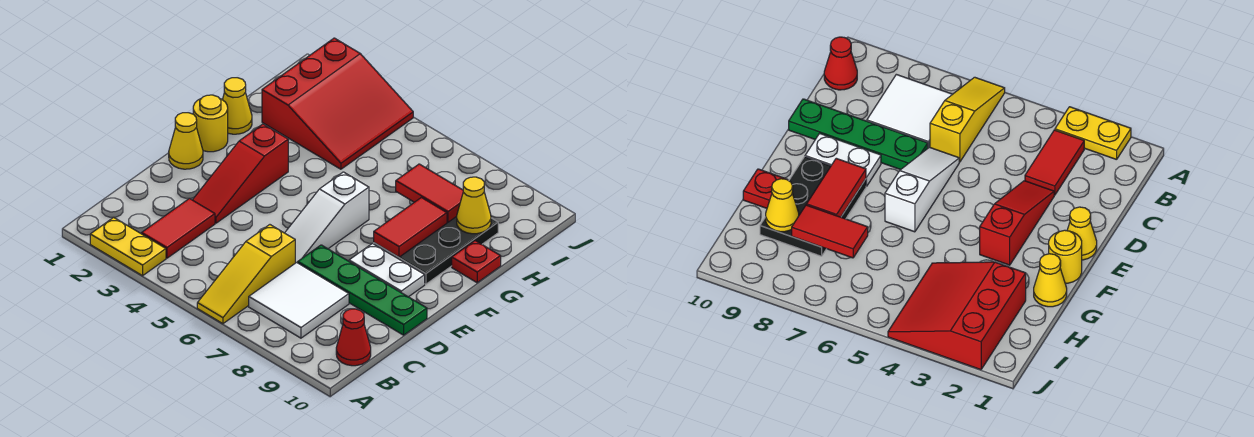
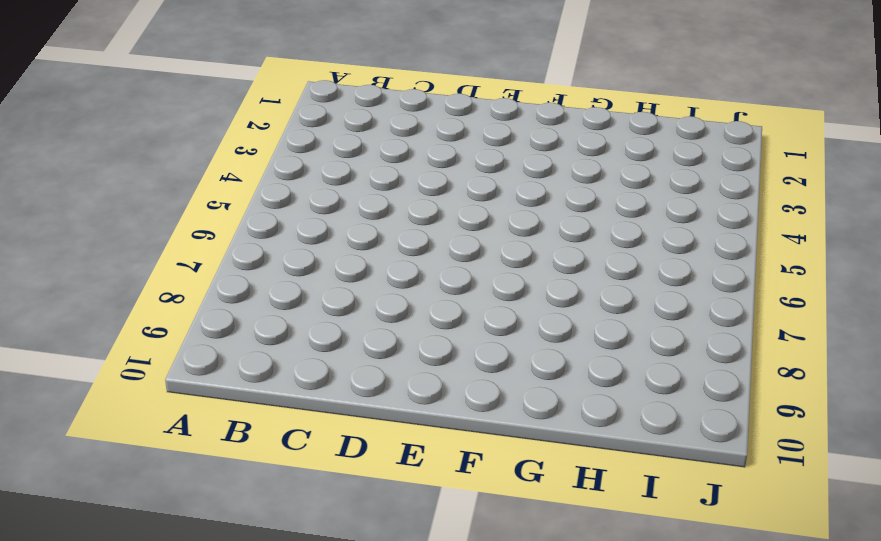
none -> yellow plate A2:A3 level 1
none -> yellow slope A6:C6 level 1 top C
none -> red tile B3:C3 level 1

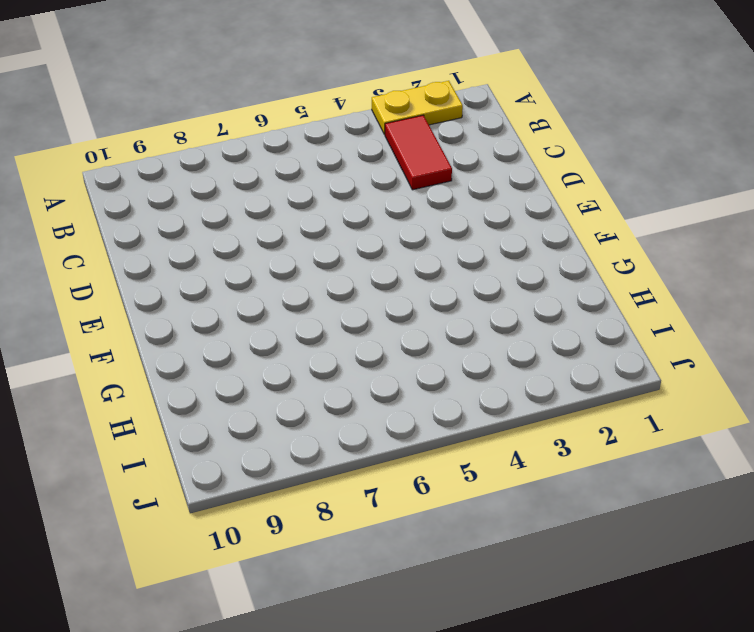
none -> yellow slope A6:C6 level 1 top C
none -> white tile B7:C8 level 1
none -> red cone B10 level 1

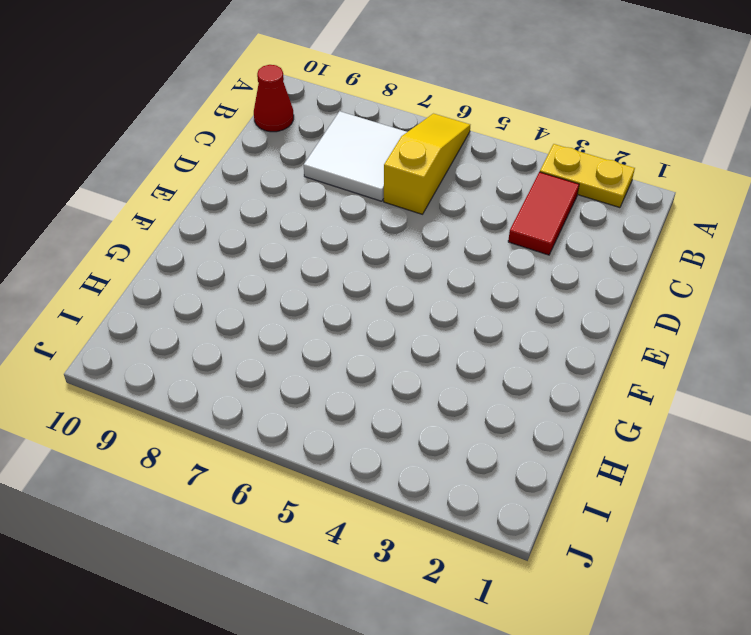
none -> red slope D3:F3 level 1 top F
none -> white slope D6:F6 level 1 top F
none -> green plate D7:D10 level 1

